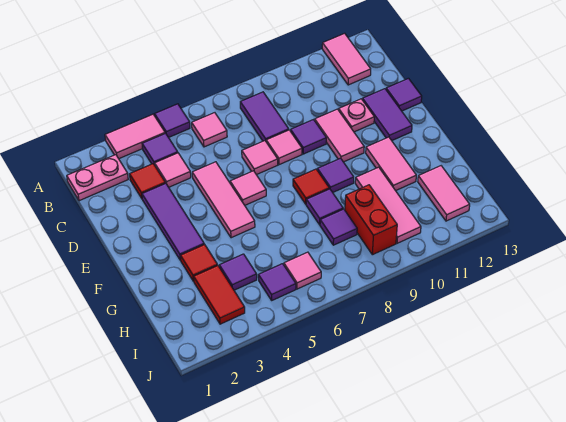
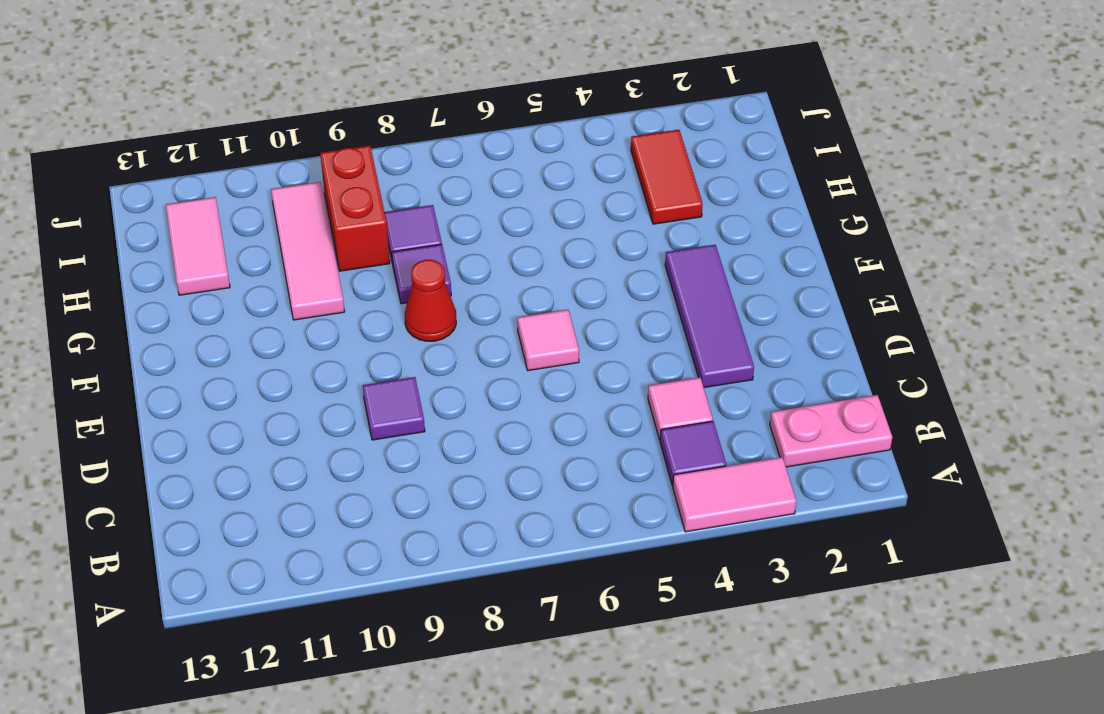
red cone F8 level 1 -> red tile F8 level 1
none -> purple tile A5 level 1
none -> pink tile A12:B12 level 1
none -> pink tile B6 level 1
none -> purple tile B8:C8 level 1

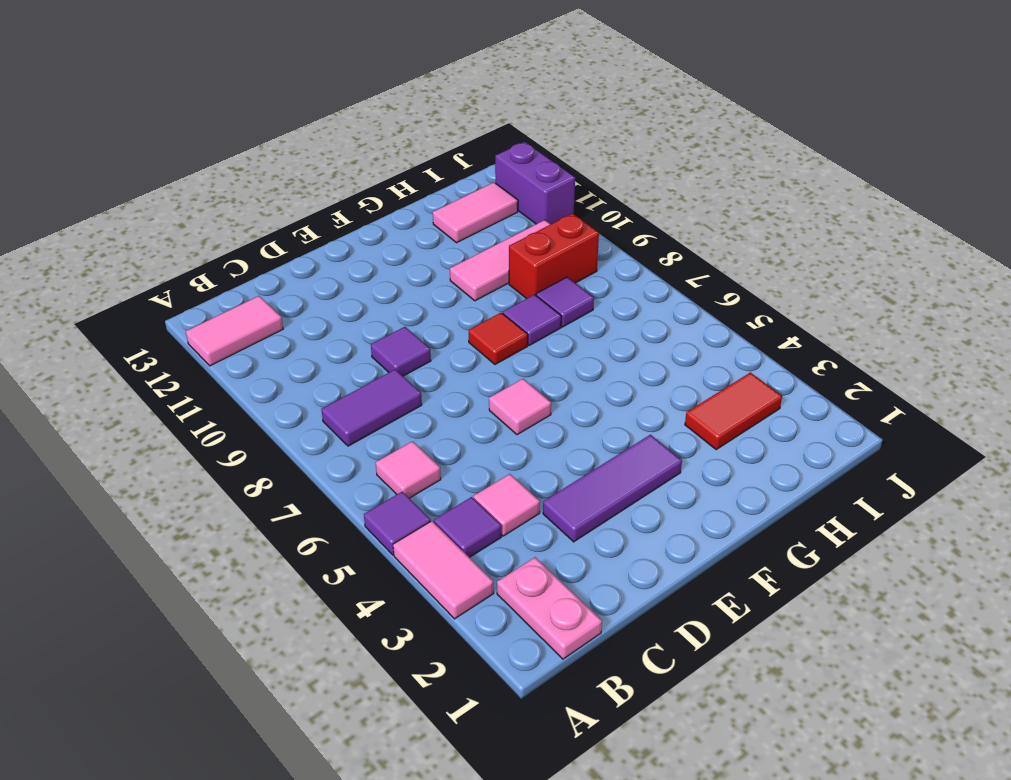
purple brick J11:J12 level 1 -> none
none -> red tile C3 level 1
none -> pink tile D5:F5 level 1
none -> pink tile D7 level 1
none -> pink tile D8 level 1

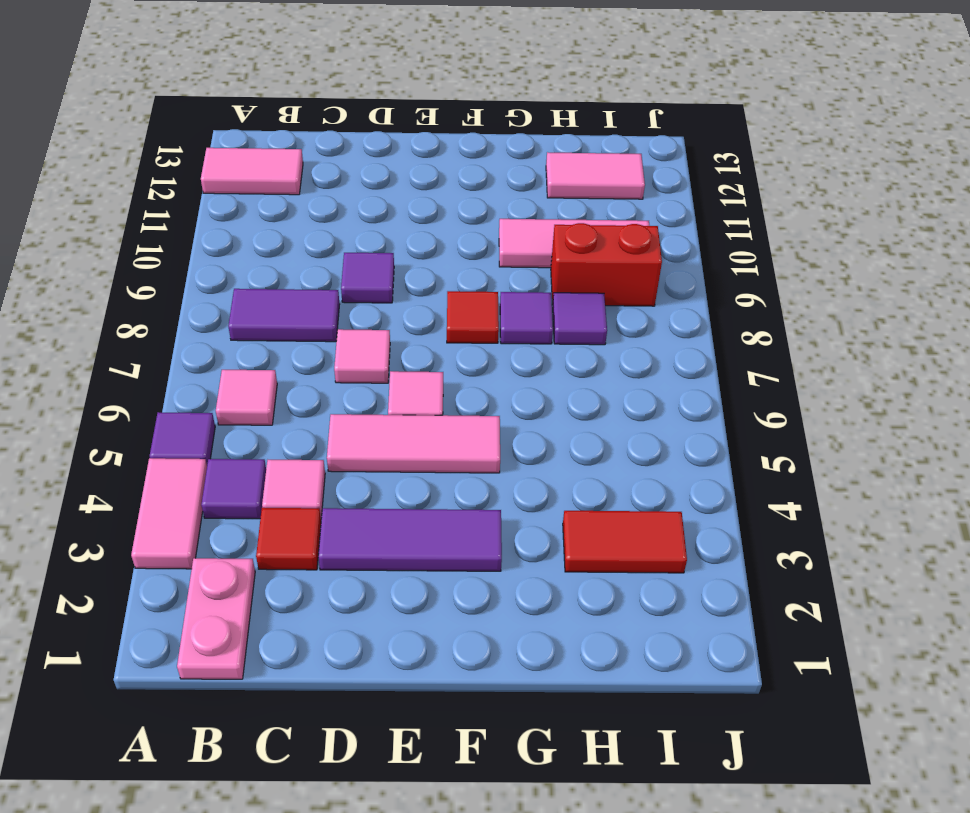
none -> pink tile D8 level 1
none -> pink tile D10:E10 level 1
none -> pink plate D11 level 1
none -> purple tile D12:E12 level 1

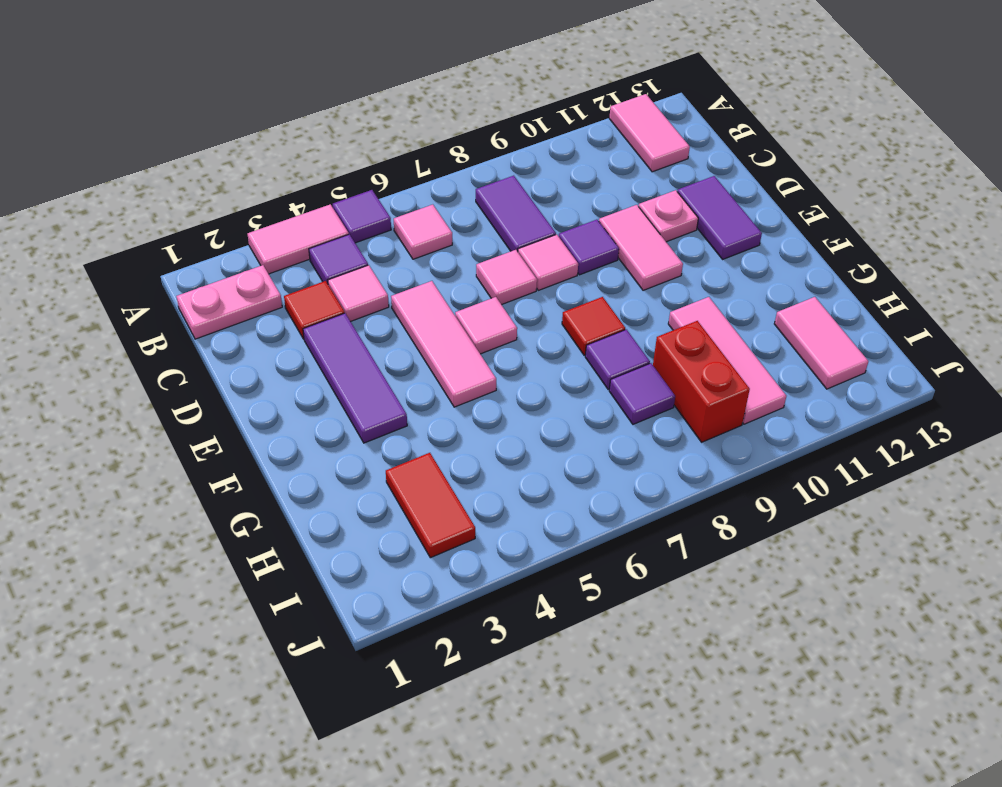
none -> purple tile D13 level 1
none -> purple tile F9 level 1
none -> pink tile F11:G11 level 1
none -> red tile G3 level 1

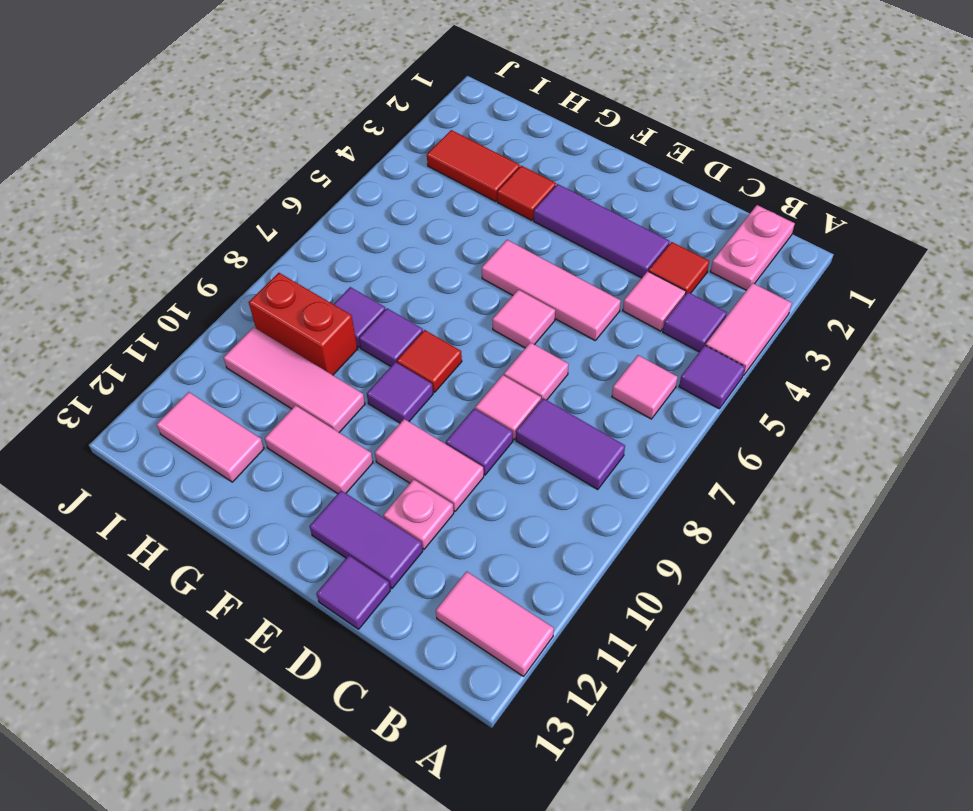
none -> purple tile H4 level 1
none -> purple tile I5 level 1
none -> pink tile I6 level 1

